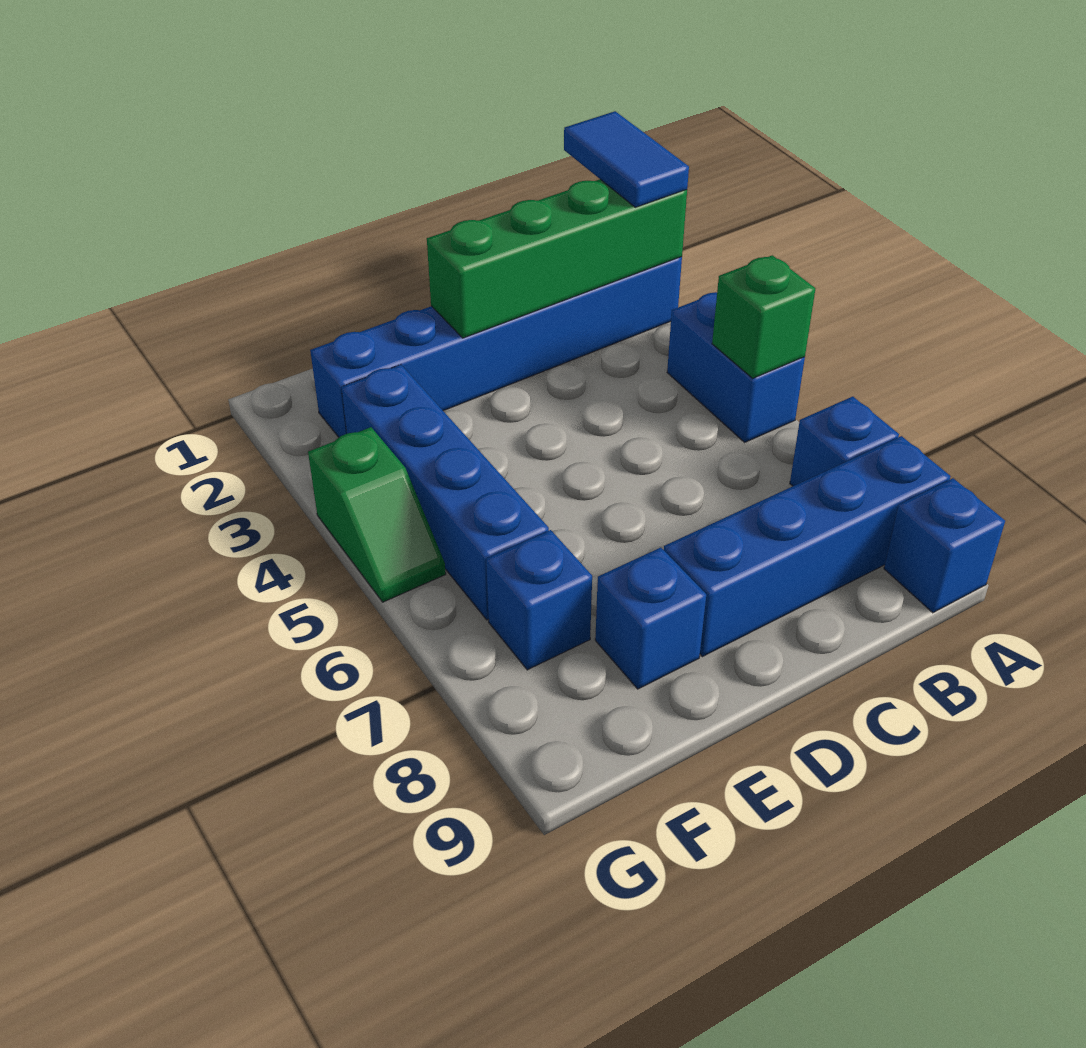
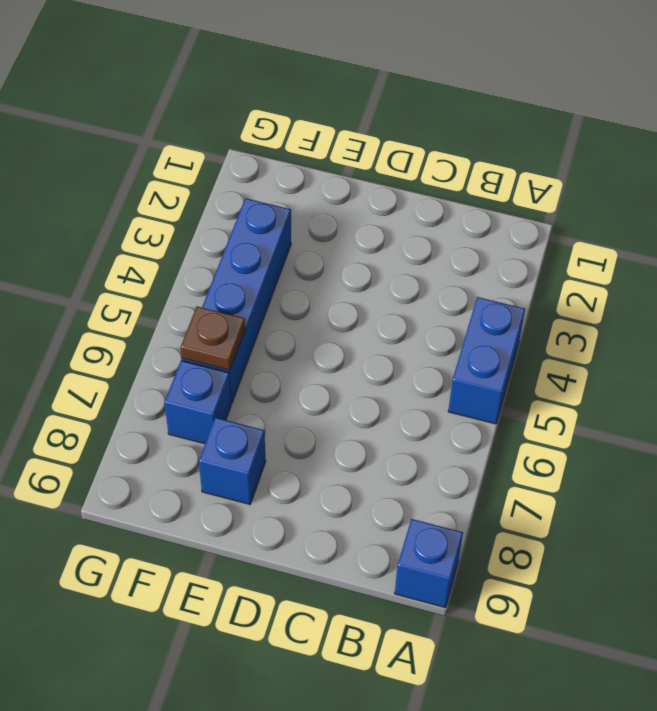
brown plate F6 level 2 -> none
none -> blue brick A2:F2 level 1
none -> blue brick A7 level 1
none -> blue brick A8:D8 level 1

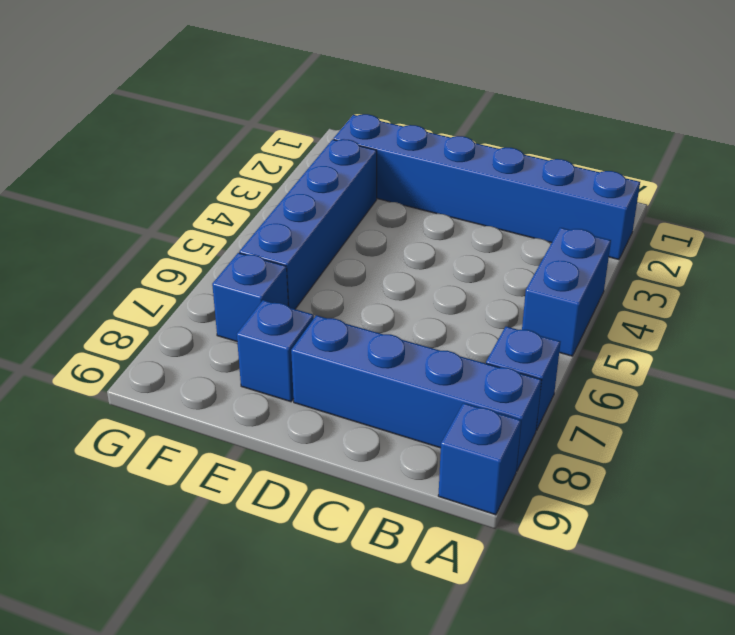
none -> green slope G4:G5 level 1 top 4
none -> green brick A2:D2 level 2
none -> green brick A5 level 2

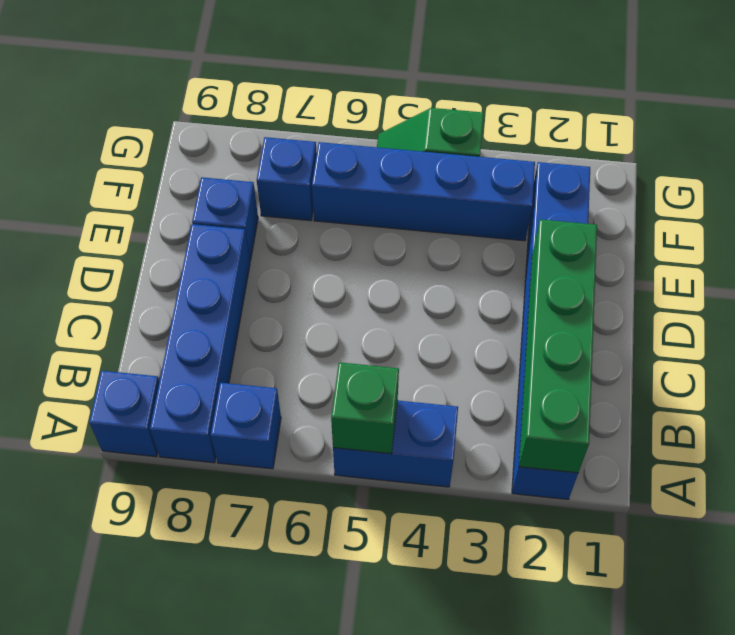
none -> blue tile A1:A2 level 3

